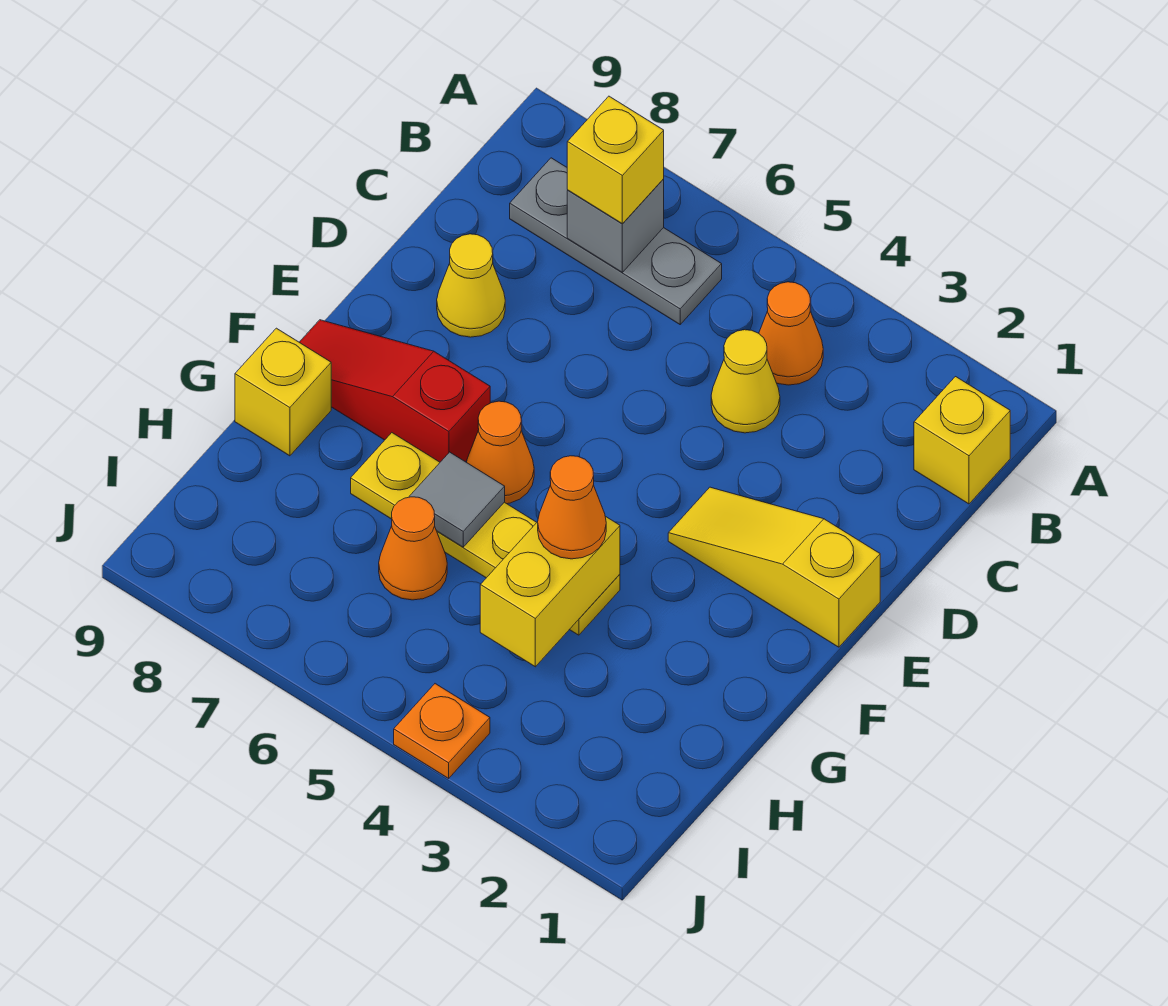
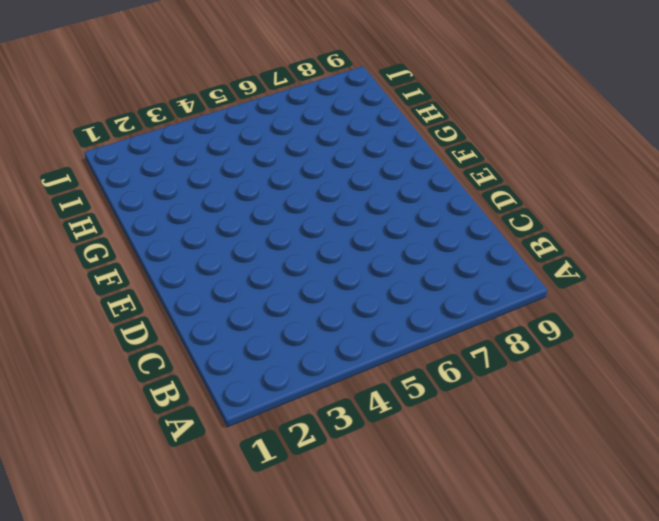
none -> yellow brick B1 level 1
none -> orange cone B4 level 1
none -> grey plate B6:B8 level 1

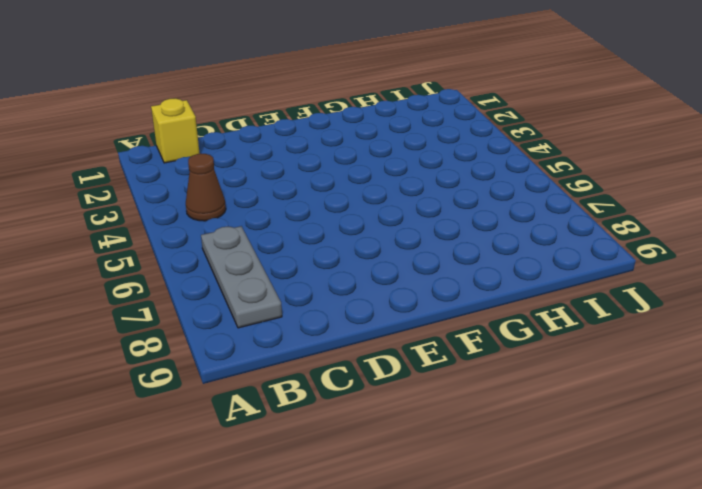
brown cone B4 level 1 -> orange cone B4 level 1
none -> yellow cone C4 level 1
none -> yellow cone D8 level 1
none -> yellow slope E1:E3 level 1 top 1

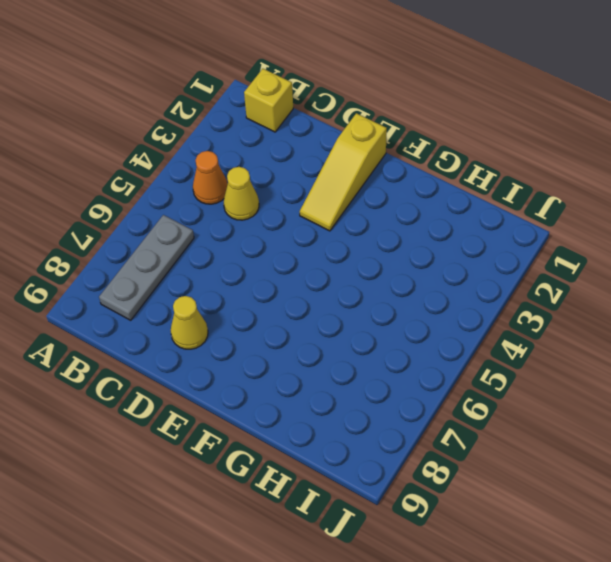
none -> orange cone F6 level 1
none -> red slope F7:F9 level 1 top 7
none -> yellow plate G4:G7 level 1

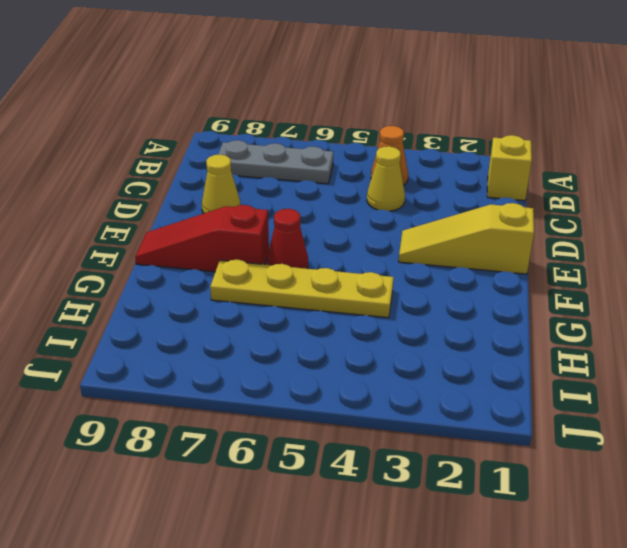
red cone F6 level 1 -> orange cone F6 level 1
none -> yellow brick G9 level 1
none -> orange cone H6 level 1
none -> orange plate J4 level 1

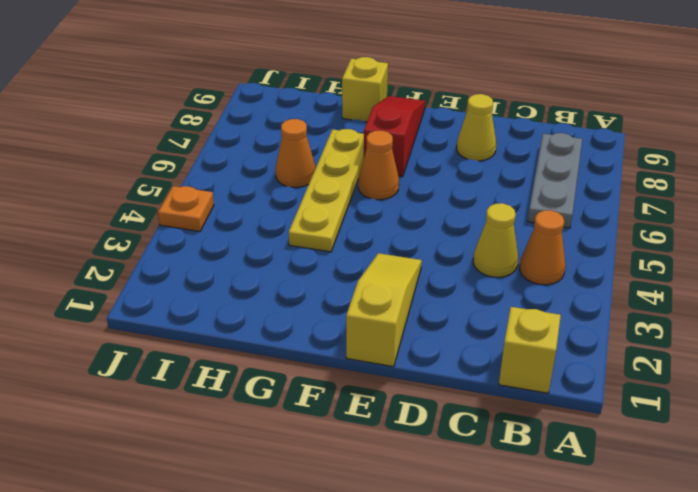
none -> grey brick B7 level 2
none -> yellow brick G4:H4 level 2
none -> grey tile G6 level 2

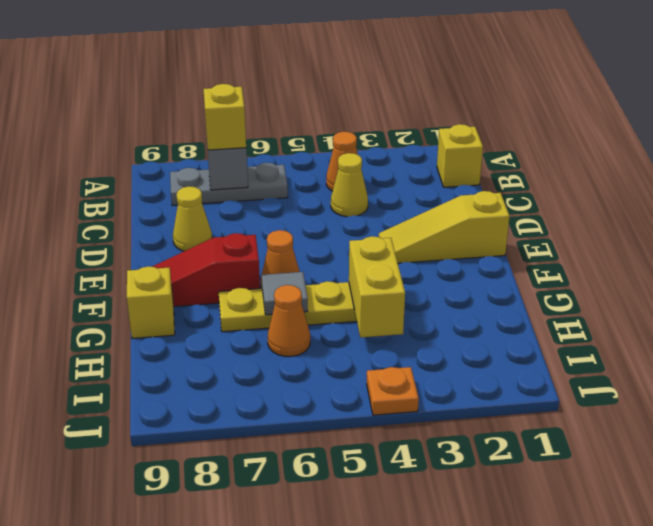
none -> orange cone G4 level 3

